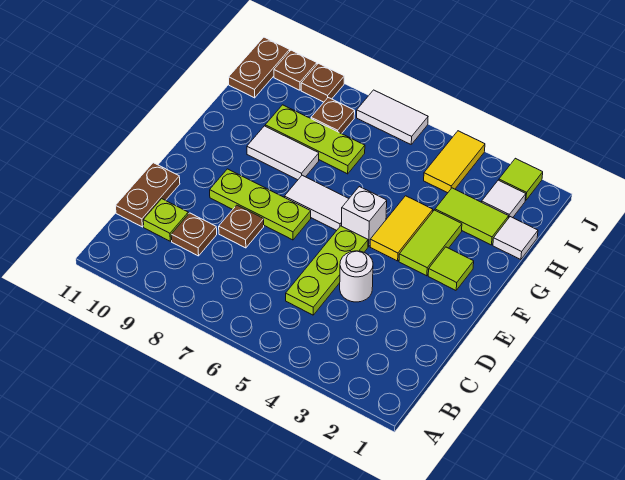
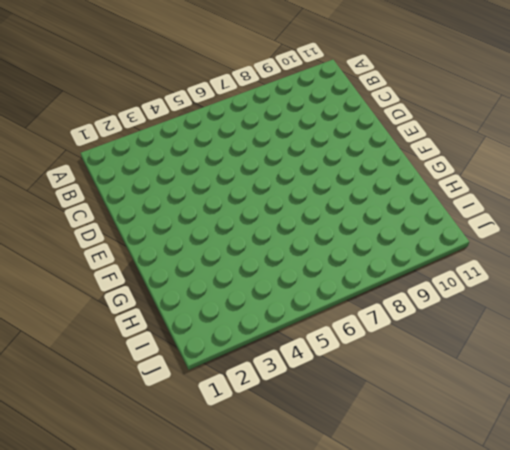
none -> lime plate C5:E5 level 1
none -> brown plate C9 level 1
none -> lime plate C10 level 1

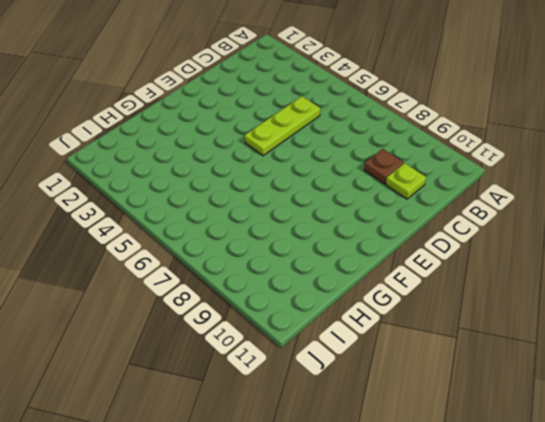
none -> brown plate C11:D11 level 1
none -> white round brick D4 level 1
none -> brown plate D8 level 1

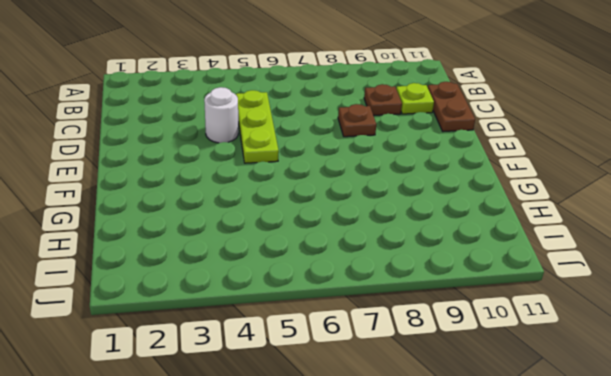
none -> lime plate E7:E9 level 1
none -> lime tile F2 level 1
none -> lime tile F3:G3 level 1

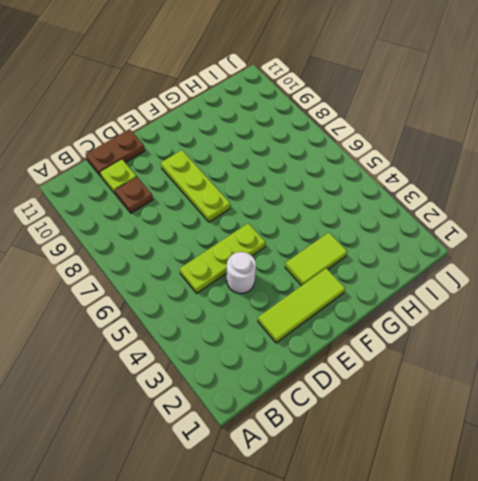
lime tile D2:F2 level 1 -> lime tile F2 level 1
none -> brown plate D8 level 1
none -> yellow tile F4:G4 level 1
none -> white brick F5 level 1

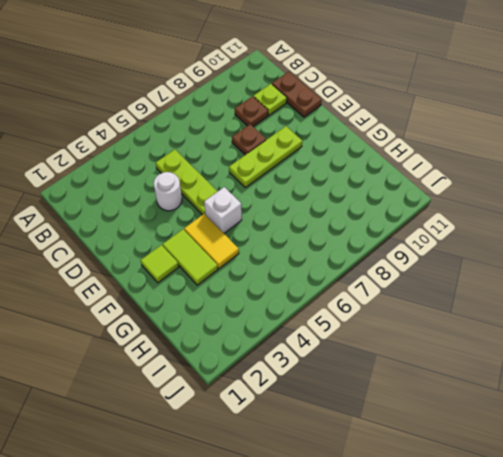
none -> white tile F6:F7 level 1
none -> white tile G8:G9 level 1
none -> white tile H1 level 1

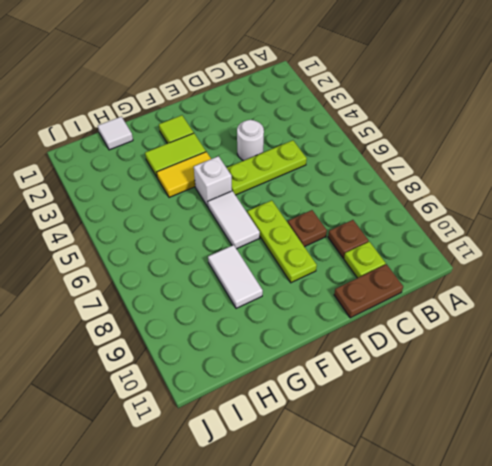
none -> lime tile H2:H3 level 1
none -> lime plate H7:H9 level 1
none -> white tile I2 level 1

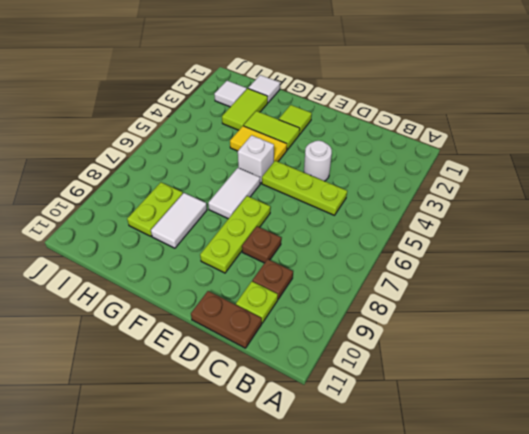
lime plate H8:H9 level 1 -> lime plate H7:H9 level 1
none -> yellow tile I4:J4 level 1
none -> brown plate I8 level 1
none -> brown plate I11:J11 level 1

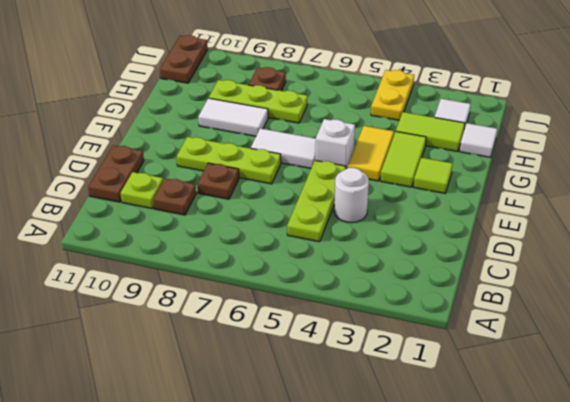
yellow plate I4:J4 level 1 -> yellow tile I4:J4 level 1
none -> lime tile J2 level 1
none -> white tile J6:J7 level 1
none -> brown plate J9 level 1

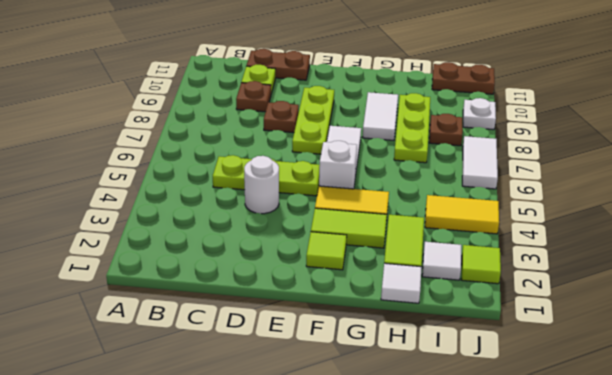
white plate J9 level 1 -> brown plate J9 level 1
none -> brown plate J10 level 1

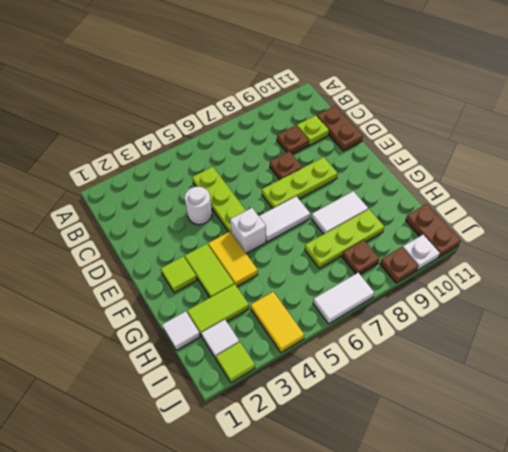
white plate J10 level 1 -> brown plate J10 level 1

